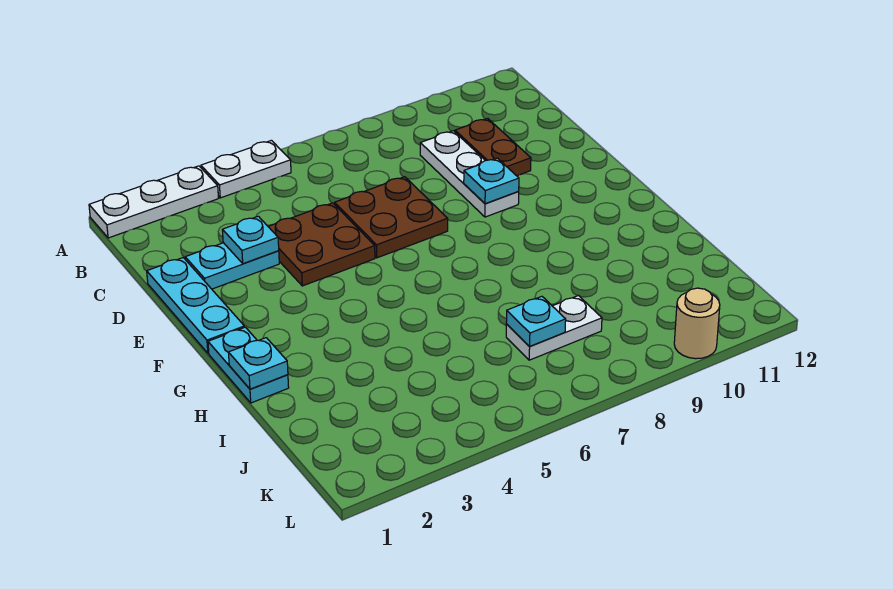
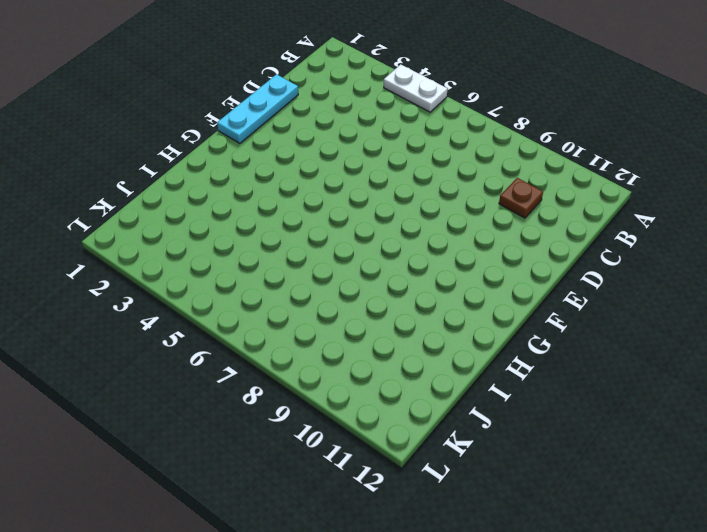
brown plate C10 level 1 -> brown plate C10:D10 level 1
none -> white plate A1:A3 level 1
none -> white plate C9:E9 level 1
none -> cyan plate D2:D3 level 1

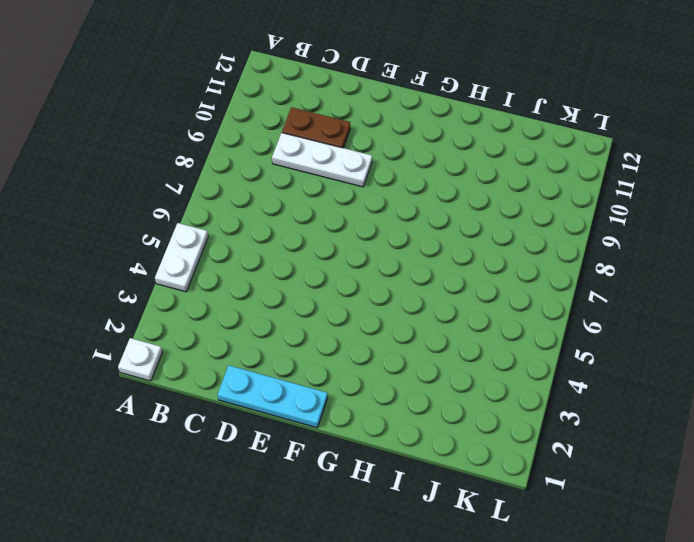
white plate A1 level 1 -> white plate A1:A3 level 1
none -> cyan plate D2:D3 level 1
none -> brown plate D4:E5 level 1
none -> brown plate D6:E7 level 1

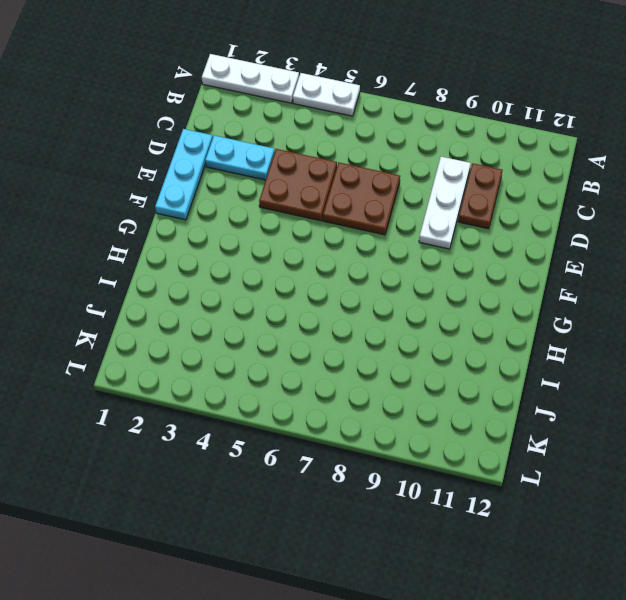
none -> cyan plate G1:H1 level 1
none -> white plate J7:J8 level 1
none -> tan round brick L10 level 1

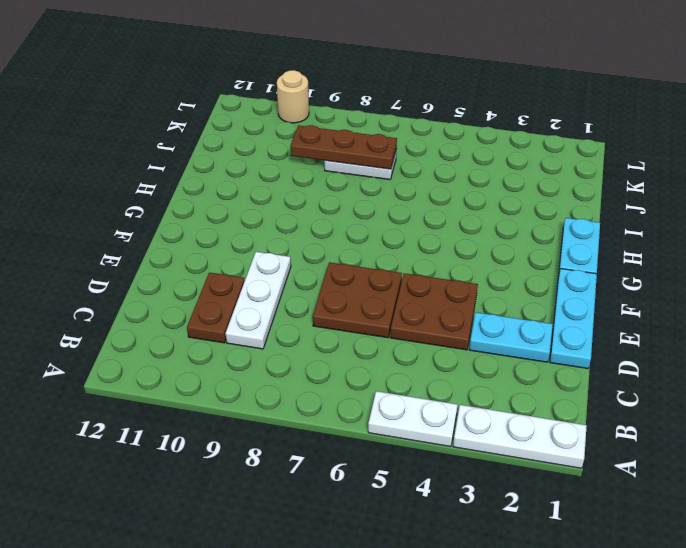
brown plate J7:J9 level 2 -> cyan plate J7 level 2
none -> cyan plate D3 level 2
none -> cyan plate E9 level 2
none -> cyan plate H1 level 2

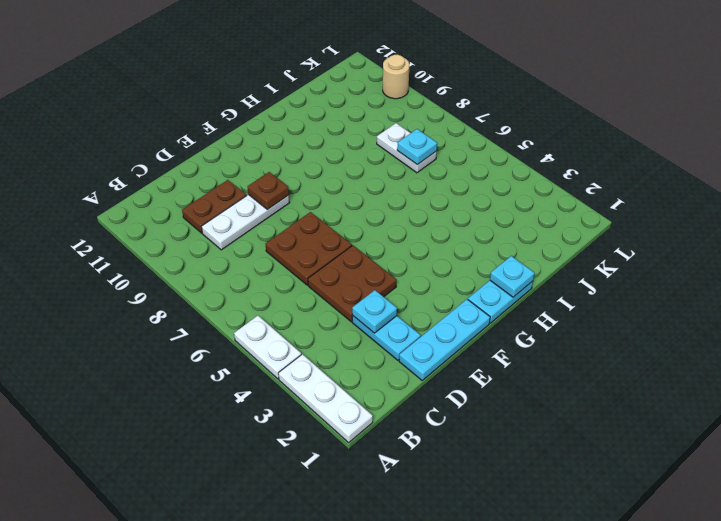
brown plate E9 level 2 -> cyan plate E9 level 2

